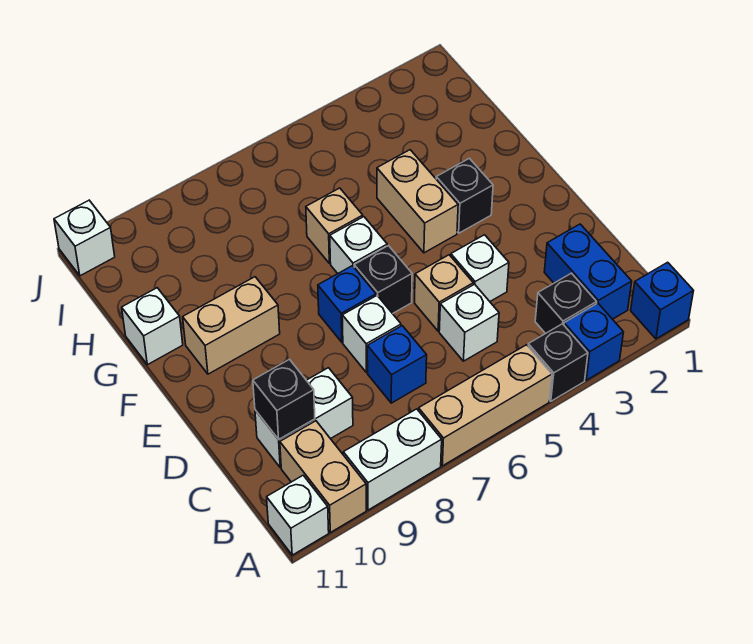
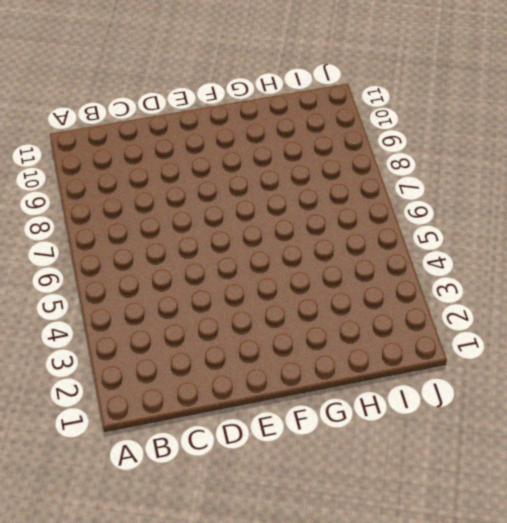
none -> blue brick A1 level 1
none -> blue brick A3 level 1
none -> black brick A4 level 1

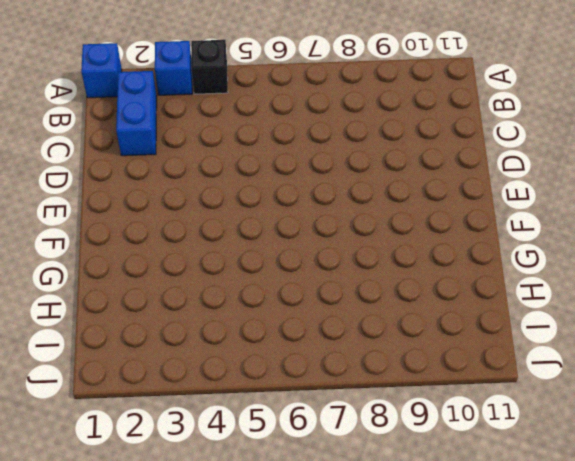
none -> tan brick A5:A7 level 1
none -> white brick A8:A9 level 1
none -> tan brick A10:B10 level 1

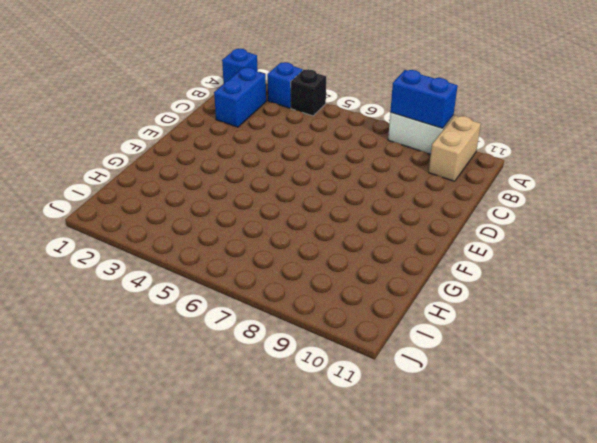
blue brick A8:A9 level 2 -> none
none -> tan brick A5:A7 level 1
none -> white brick A11 level 1
none -> black brick B3 level 1

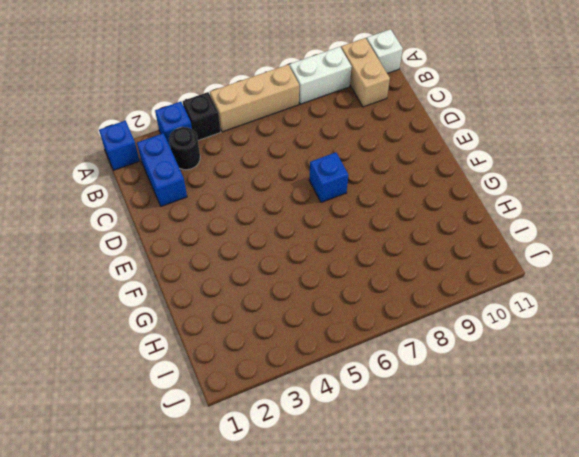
black round brick B3 level 1 -> black brick B3 level 1
none -> white brick C5 level 1
none -> blue brick C7 level 1
none -> white brick C9:C10 level 1

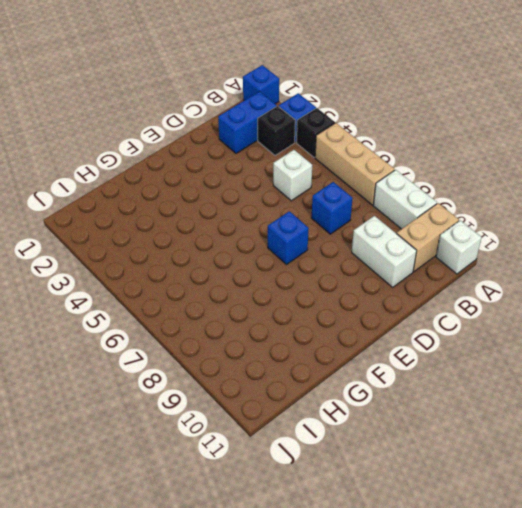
none -> white brick D4 level 1
none -> tan brick D5 level 1
none -> white brick D7 level 1

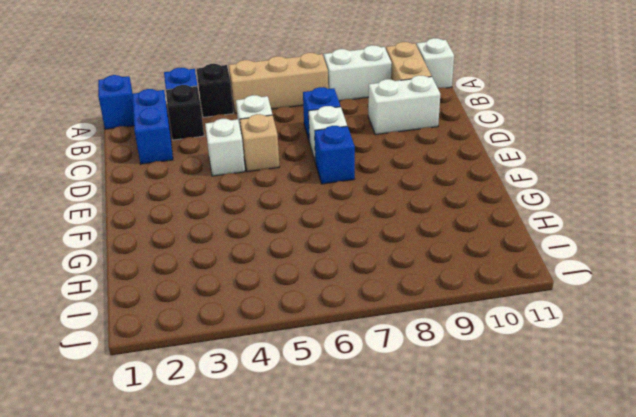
none -> black brick E6 level 1
none -> black brick F3 level 1
none -> tan brick F4:G4 level 1

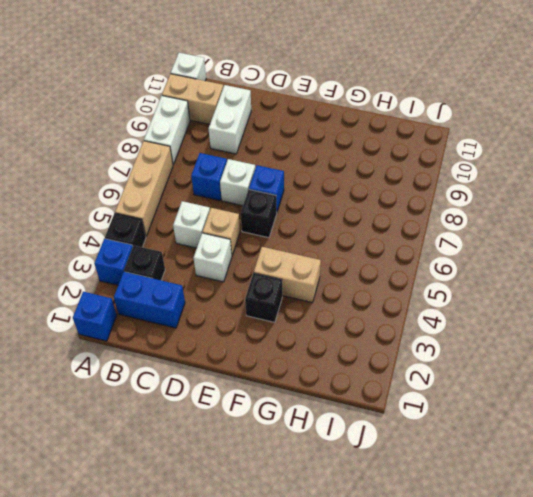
none -> white brick F6 level 1
none -> tan brick F9:F10 level 1
none -> tan brick G6 level 1

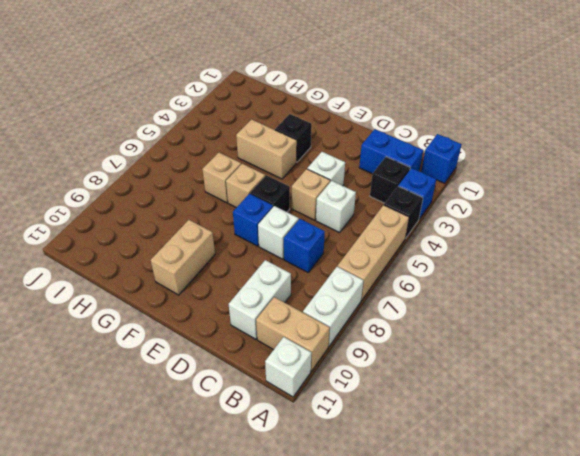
tan brick F6 level 1 -> white brick F6 level 1
none -> white brick G11 level 1
none -> white brick J11 level 1
none -> black brick C10 level 2

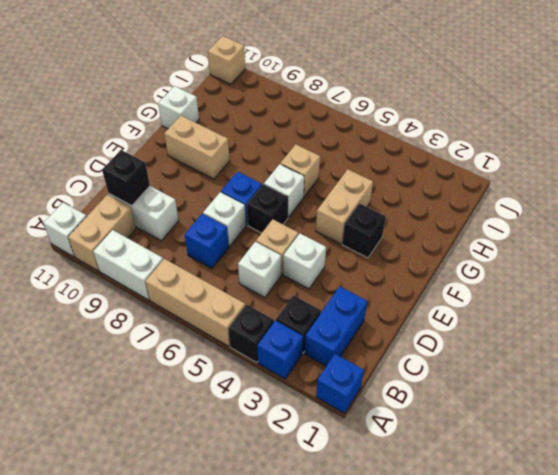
tan brick J11 level 1 -> white brick J11 level 1

